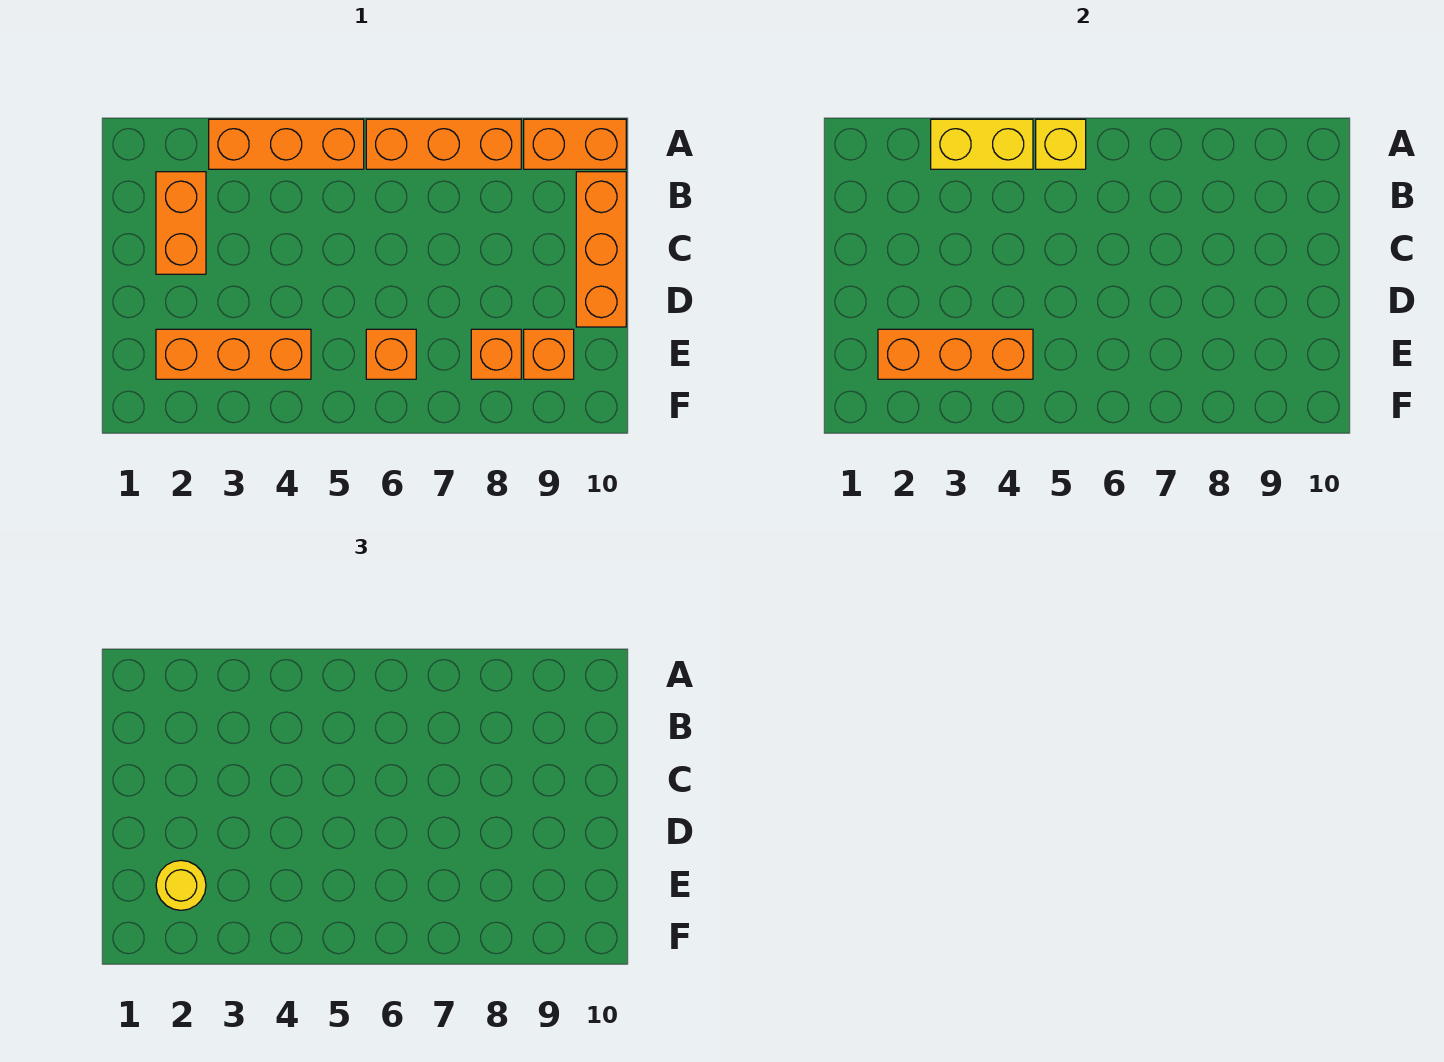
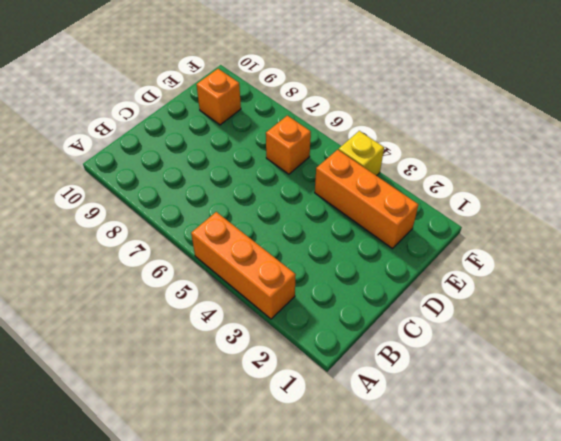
yellow brick F4 level 1 -> yellow brick A5 level 2
none -> orange brick A6:A8 level 1
none -> orange brick A9:A10 level 1
none -> orange brick B2:C2 level 1

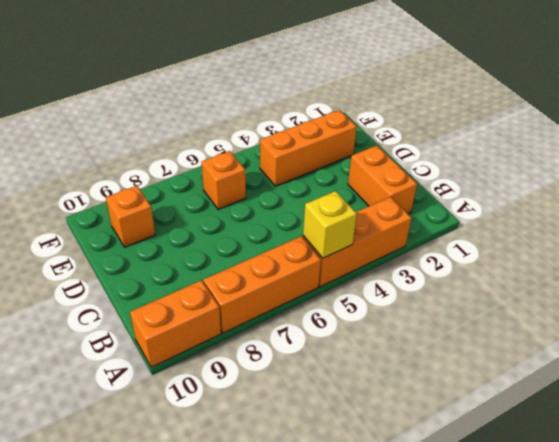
none -> orange brick B10:D10 level 1
none -> orange brick E8 level 1
none -> yellow brick A3:A4 level 2

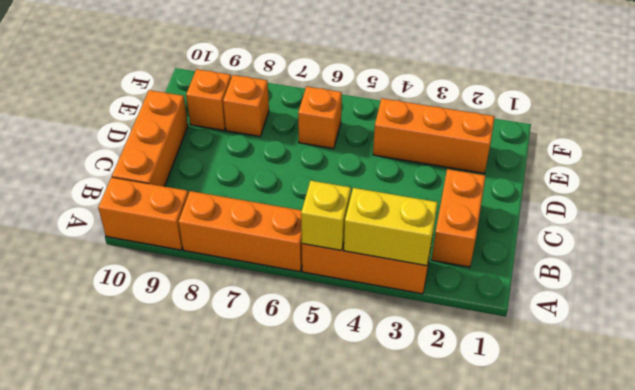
none -> orange brick E2:E4 level 2
none -> yellow round brick E2 level 3

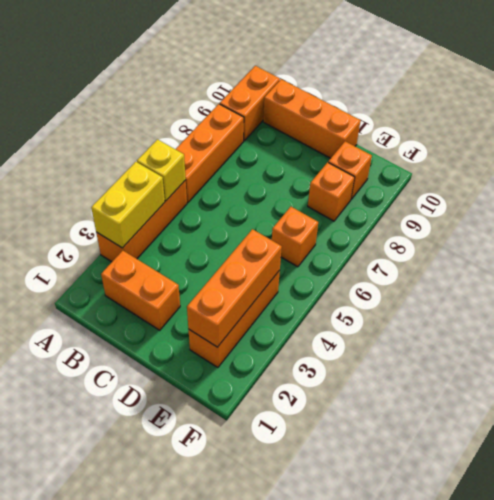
none -> yellow round brick E2 level 3

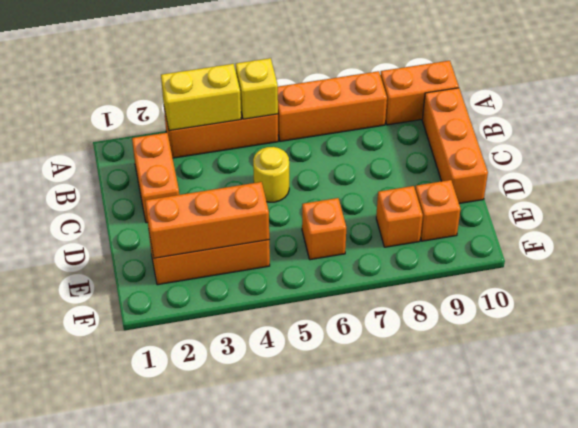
yellow round brick C5 level 1 -> yellow round brick E2 level 3

